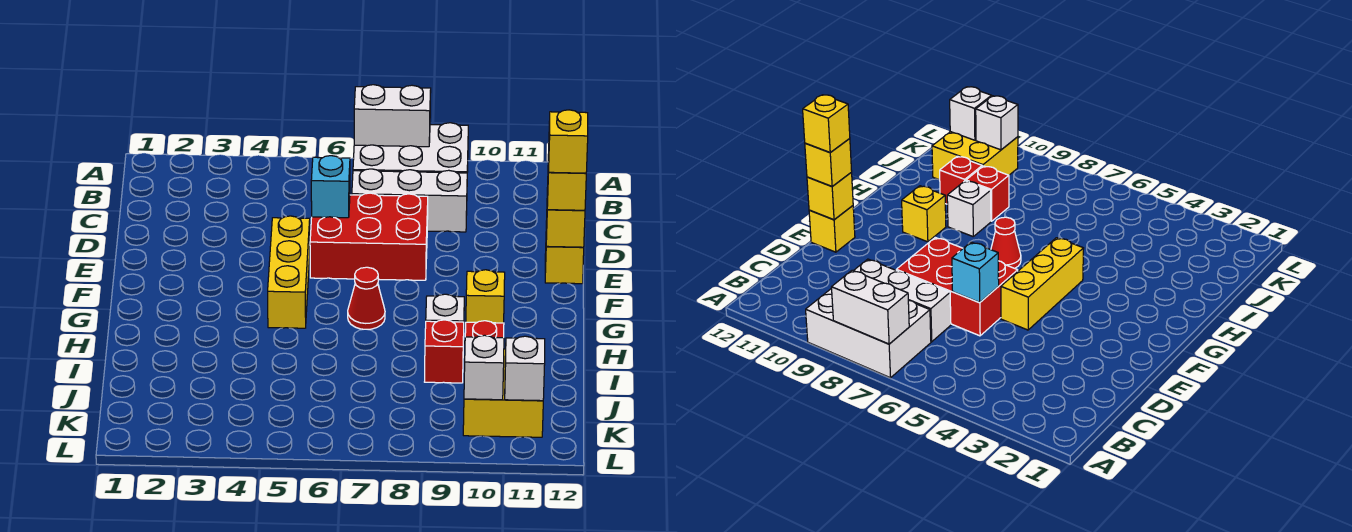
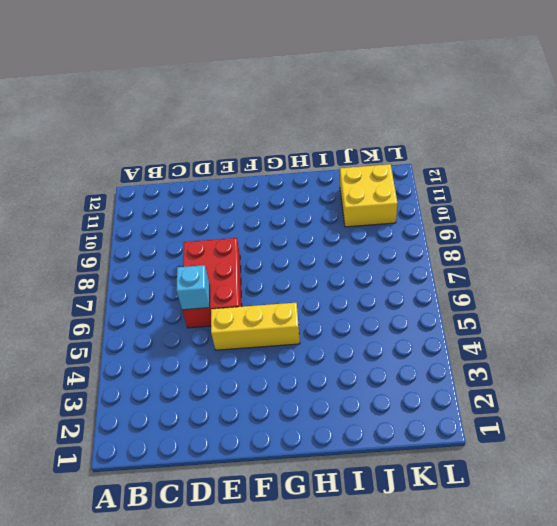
none -> white brick A7:B9 level 1
none -> white brick C7:C9 level 1
none -> yellow brick E12 level 1

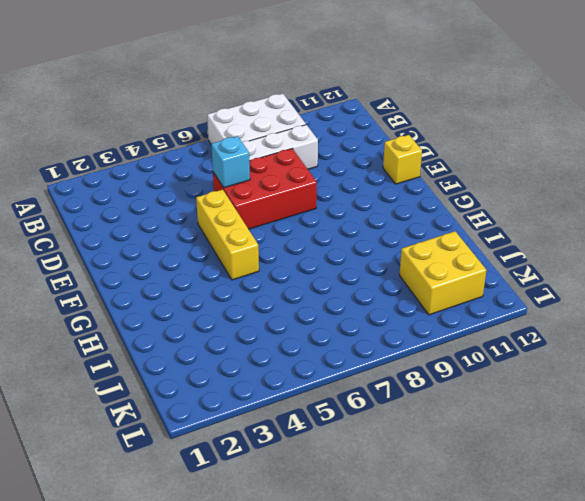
none -> red cone G7 level 1
none -> yellow brick G10 level 1
none -> white brick H9 level 1

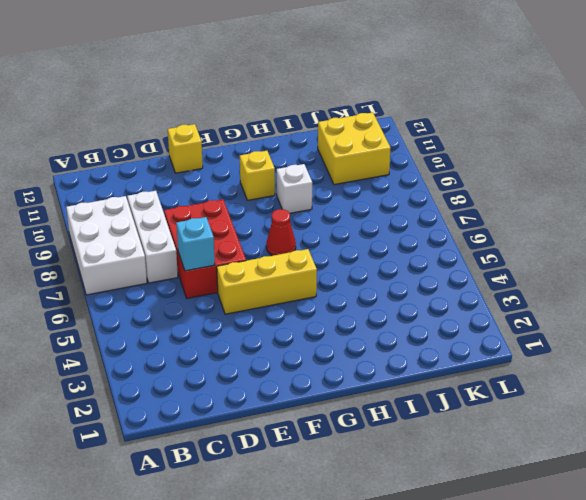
none -> red brick I9 level 1
none -> red brick I10 level 1
none -> white brick A7:A8 level 2

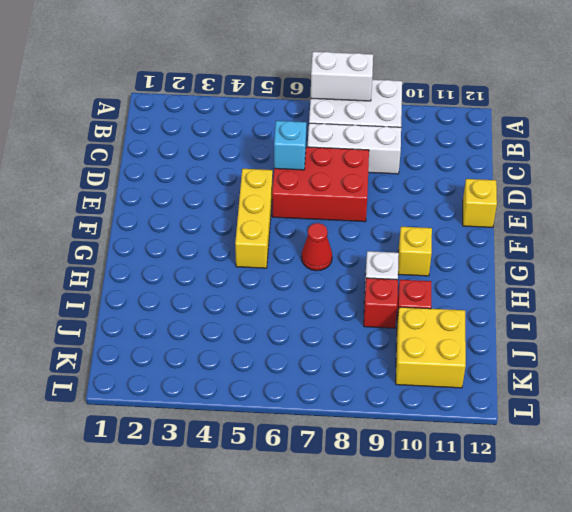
none -> yellow brick E12 level 2
none -> white brick K10 level 2
none -> white brick K11 level 2

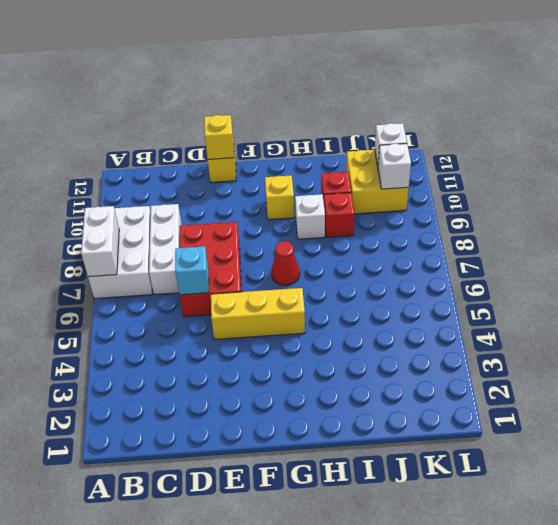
none -> yellow brick E12 level 3
none -> yellow brick E12 level 4

